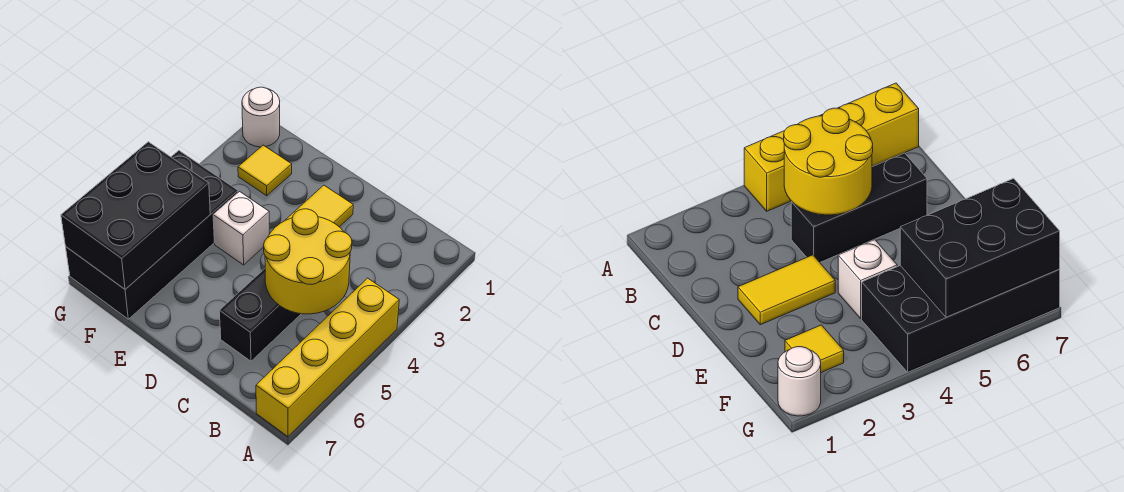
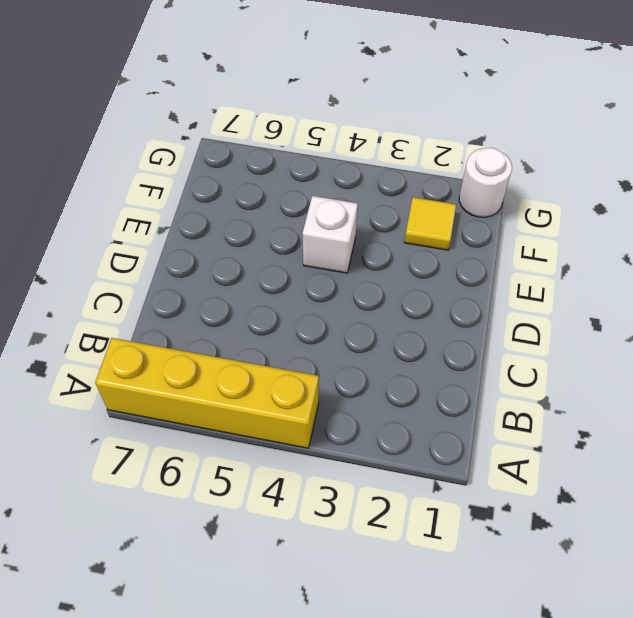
none -> black brick C4:C6 level 1
none -> yellow tile D2:D3 level 1

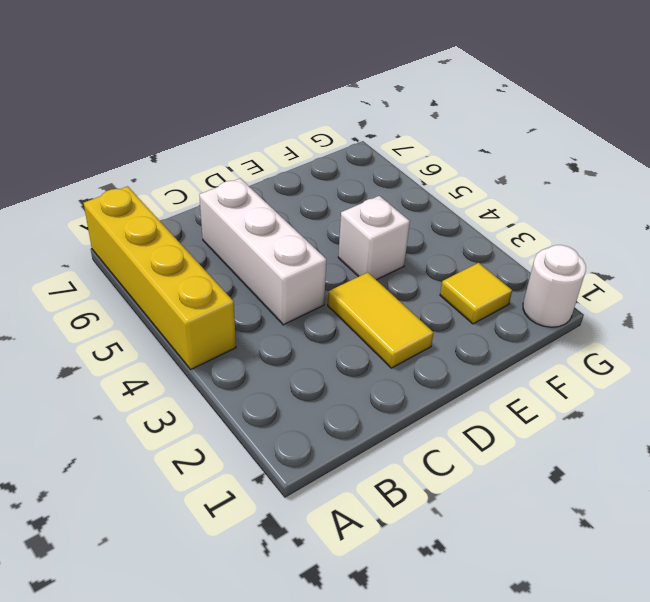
white brick C4:C6 level 1 -> black brick C4:C6 level 1
none -> black brick F4:G7 level 1
none -> yellow round brick B4:C5 level 2

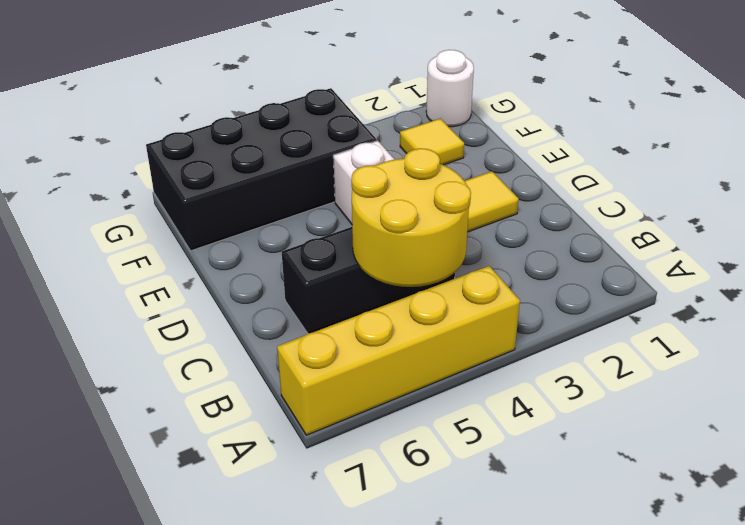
none -> black brick F5:G7 level 2

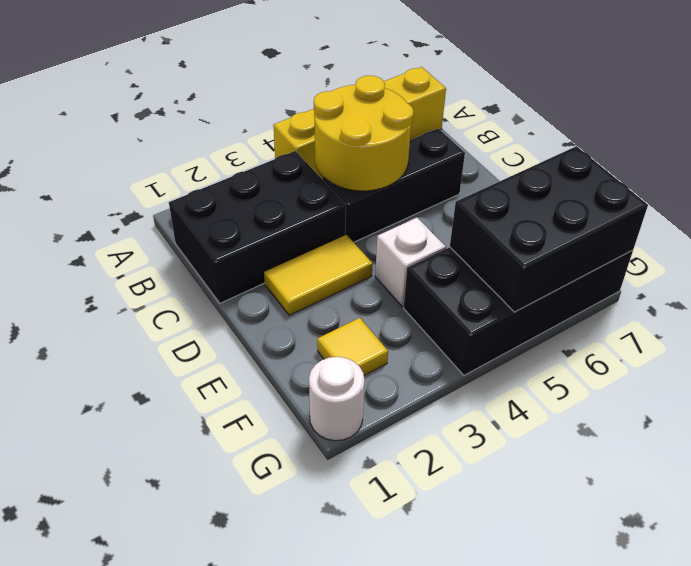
black brick B1:C3 level 1 -> none

